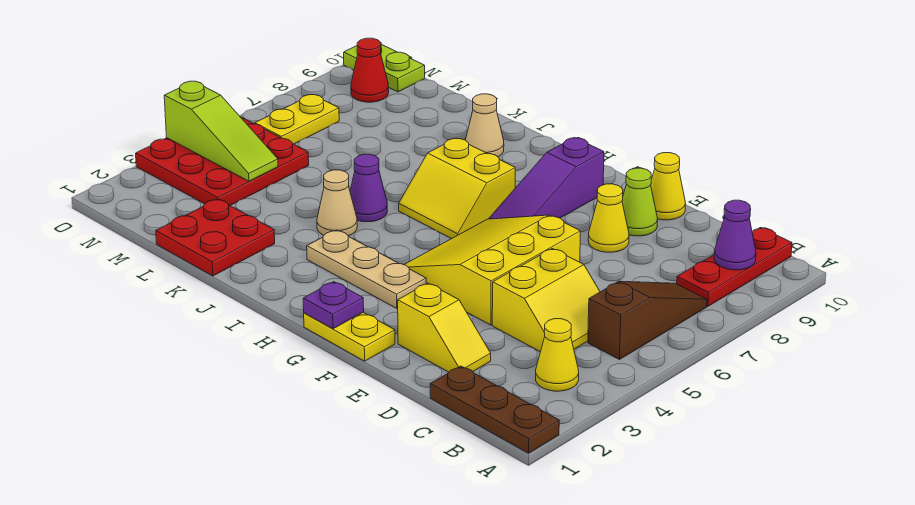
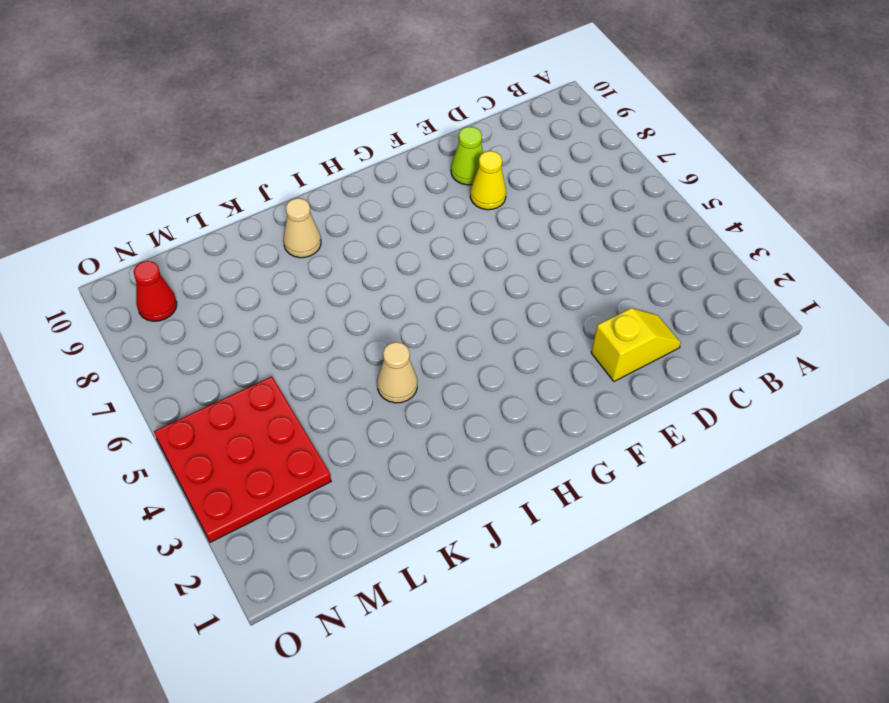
none -> brown plate A1:C1 level 1
none -> yellow cone B3 level 1
none -> brown slope B5:B7 level 1 top 5

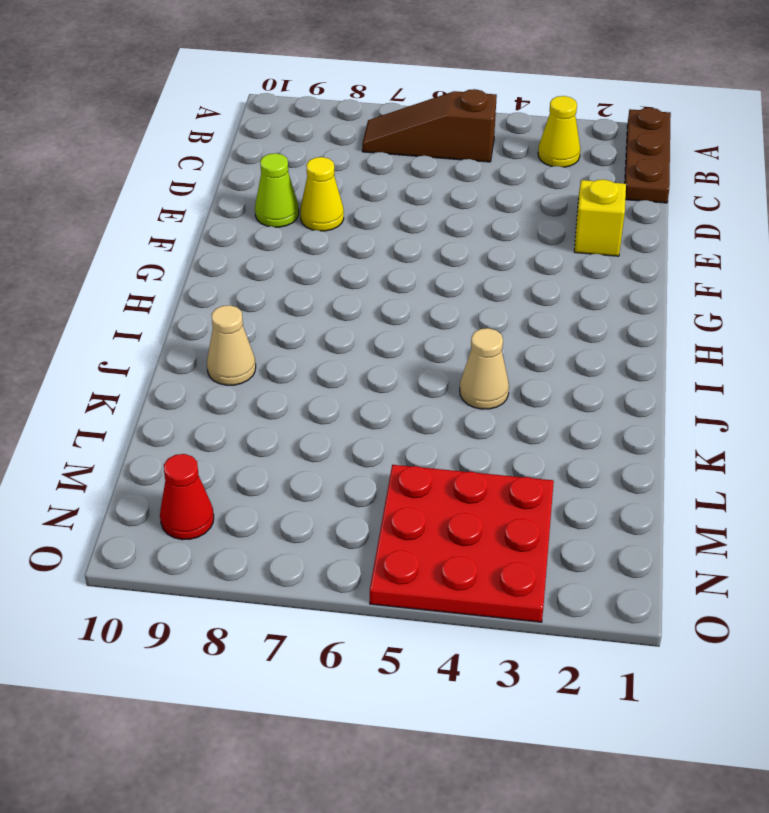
none -> red plate B8:B10 level 1
none -> yellow slope C4:D5 level 1 top D
none -> yellow slope E4:G6 level 1 top E

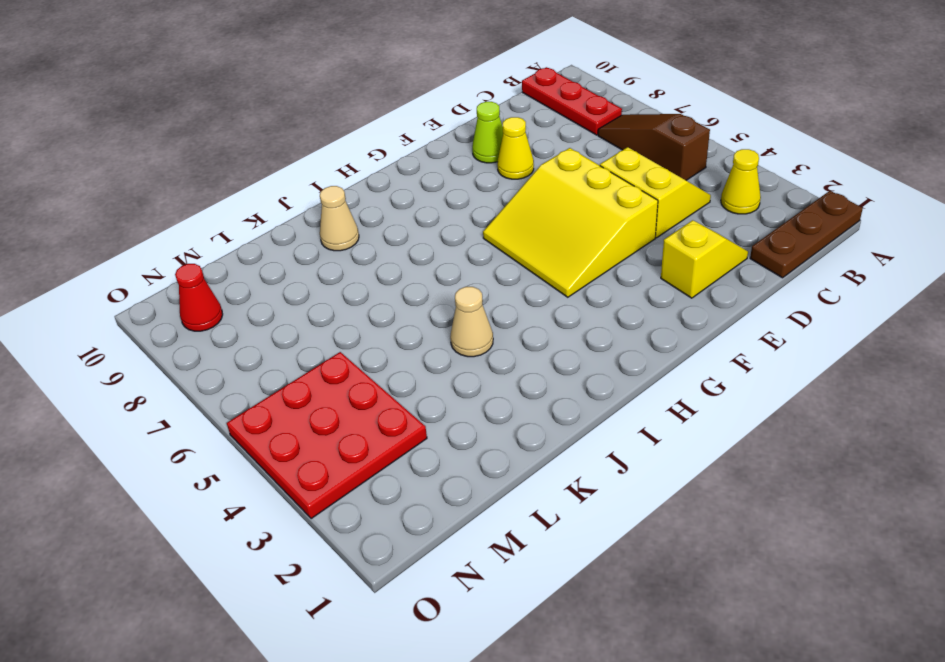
none -> yellow cone E10 level 1
none -> yellow plate F1:G1 level 1
none -> tan plate G3:I3 level 1

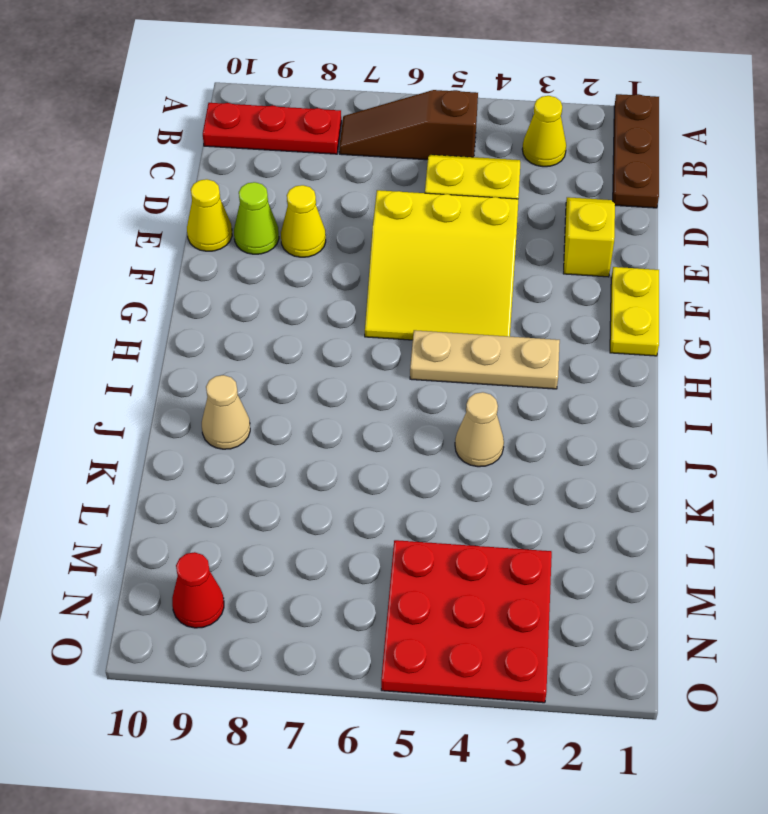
tan plate H3:H5 level 1 -> tan plate G3:I3 level 1
none -> purple slope G7:G9 level 1 top 9
none -> yellow slope H6:I7 level 1 top 7
none -> purple cone J5 level 1

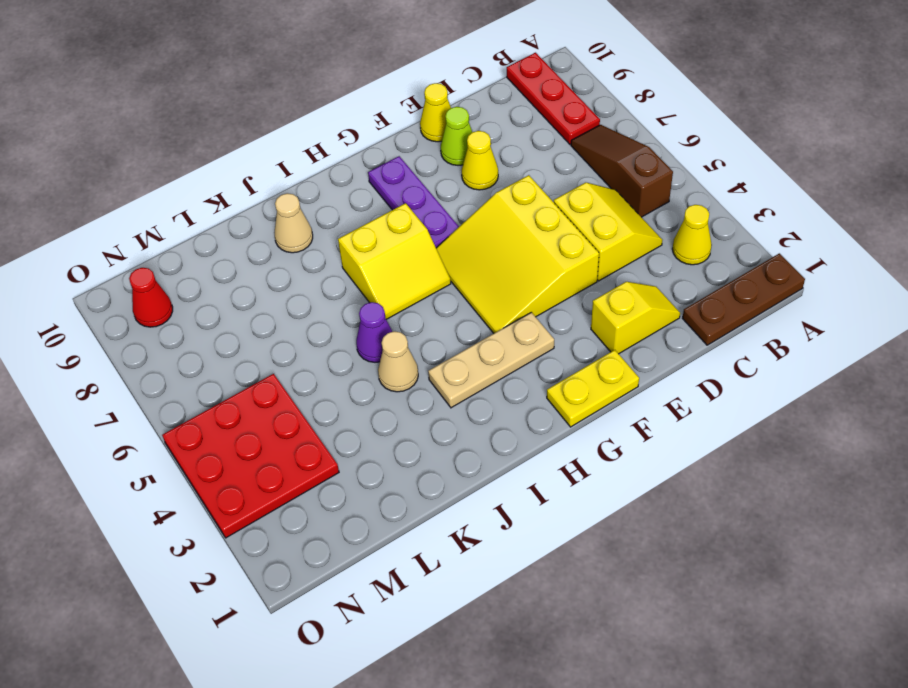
purple plate G7:G9 level 1 -> purple slope G7:G9 level 1 top 9
none -> red plate K1:L2 level 1
none -> yellow plate N6:N7 level 1
none -> lime plate N10:O10 level 1

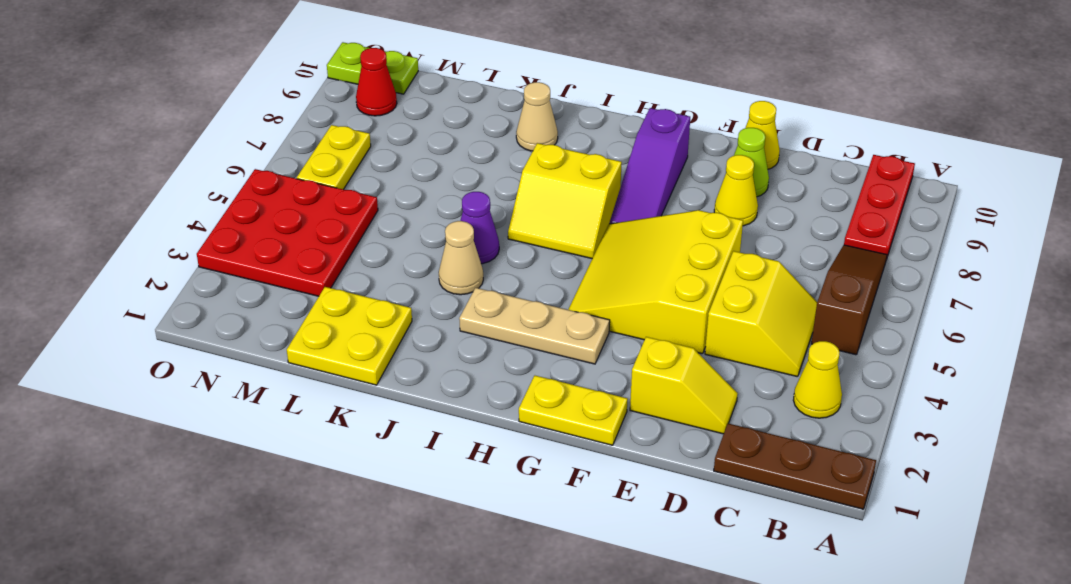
yellow plate K1:L2 level 1 -> red plate K1:L2 level 1
none -> purple cone B9 level 2
none -> purple plate G1 level 2
none -> lime slope M4:O4 level 2 top O

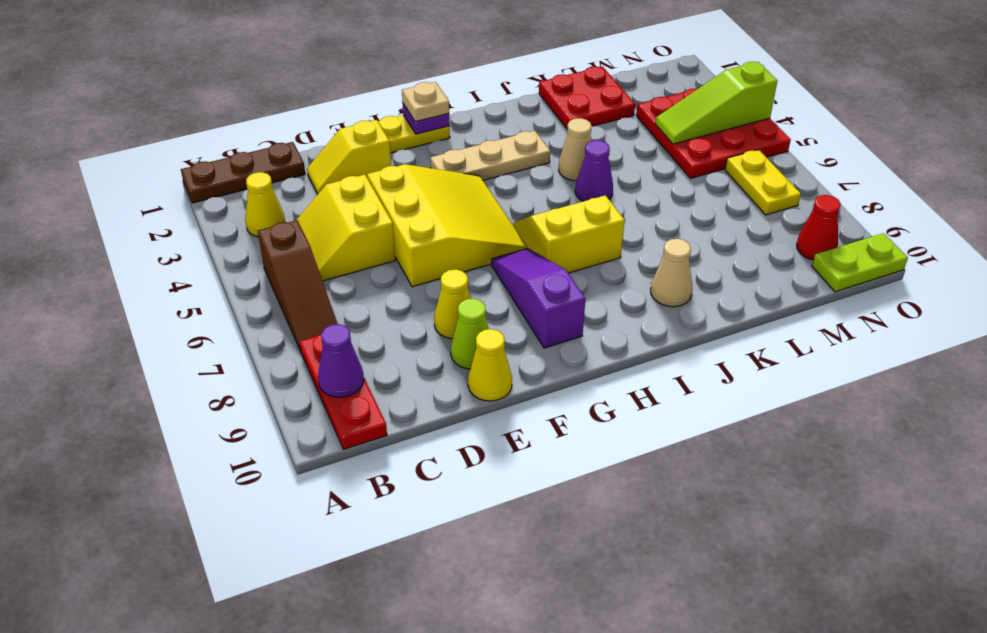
tan plate G1 level 3 -> none

